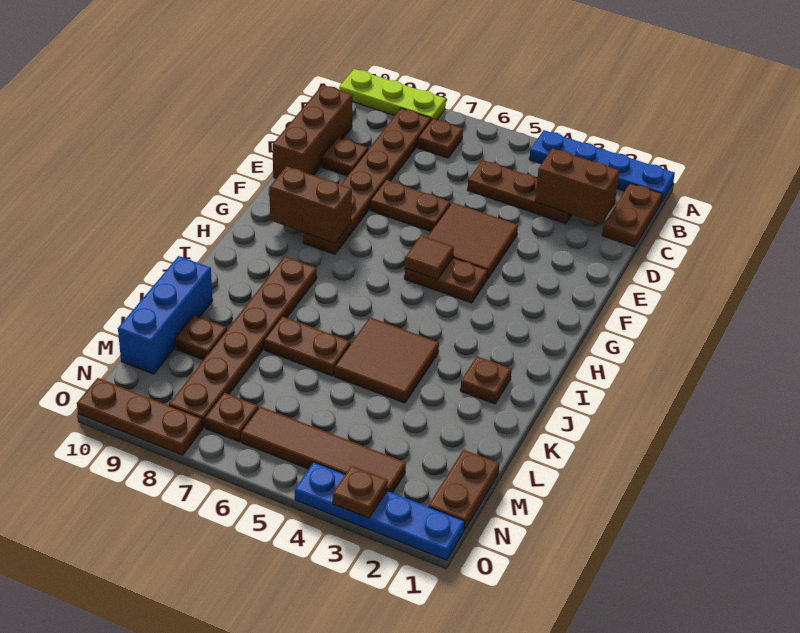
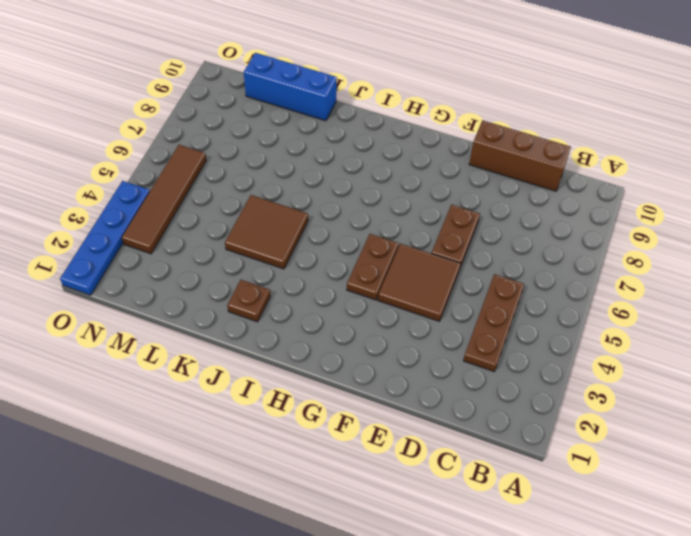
none -> blue plate A1:A4 level 1
none -> lime plate A8:A10 level 1
none -> brown plate B1:C1 level 1

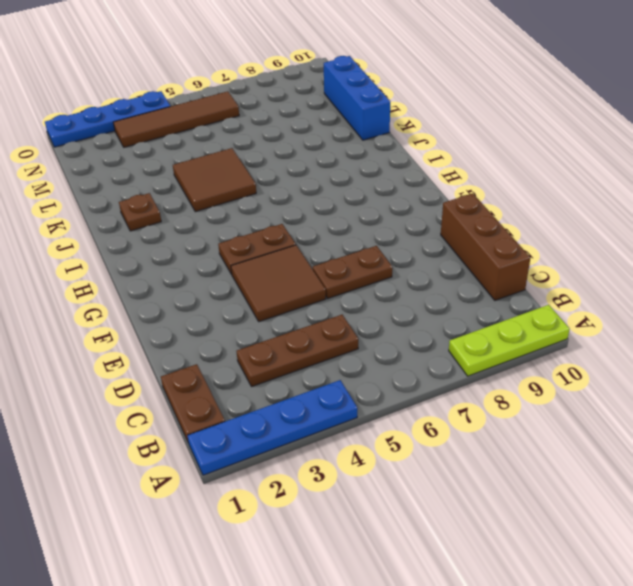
none -> brown plate B7 level 1
none -> brown plate B8:G8 level 1
none -> brown plate D9 level 1

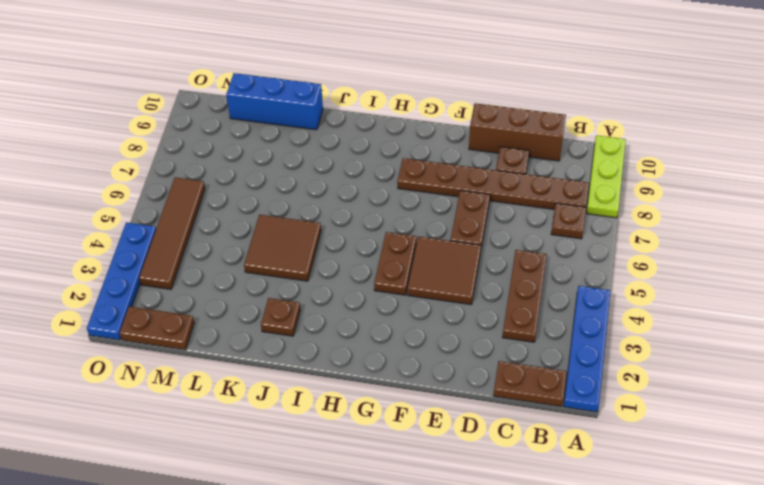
none -> brown plate I8:N8 level 1
none -> brown plate K6:K7 level 1
none -> brown plate L9 level 1

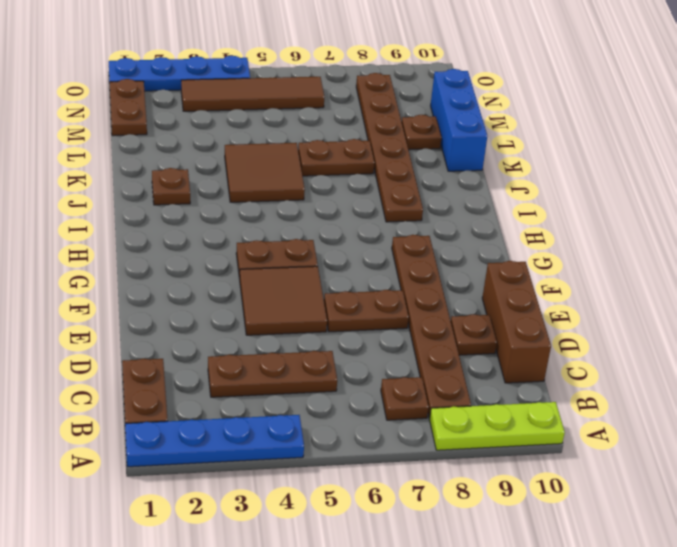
none -> brown plate N7 level 1
none -> brown plate O8:O10 level 1
none -> brown brick C2:C3 level 2

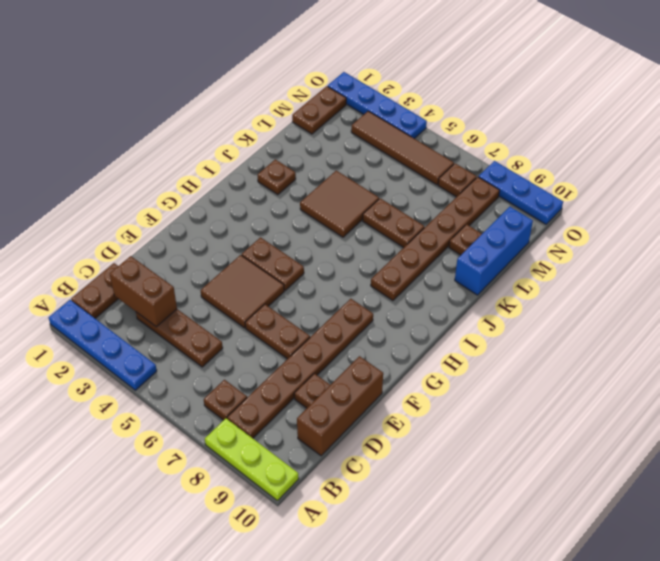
blue plate O8:O10 level 1 -> brown plate O8:O10 level 1
none -> brown tile G5 level 2
none -> brown brick G8:G9 level 2
none -> brown plate O3 level 2

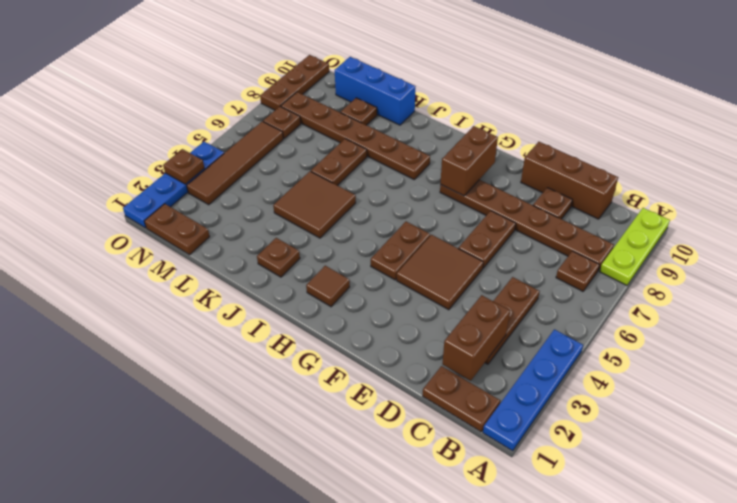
brown tile H2 level 1 -> brown tile G5 level 2

